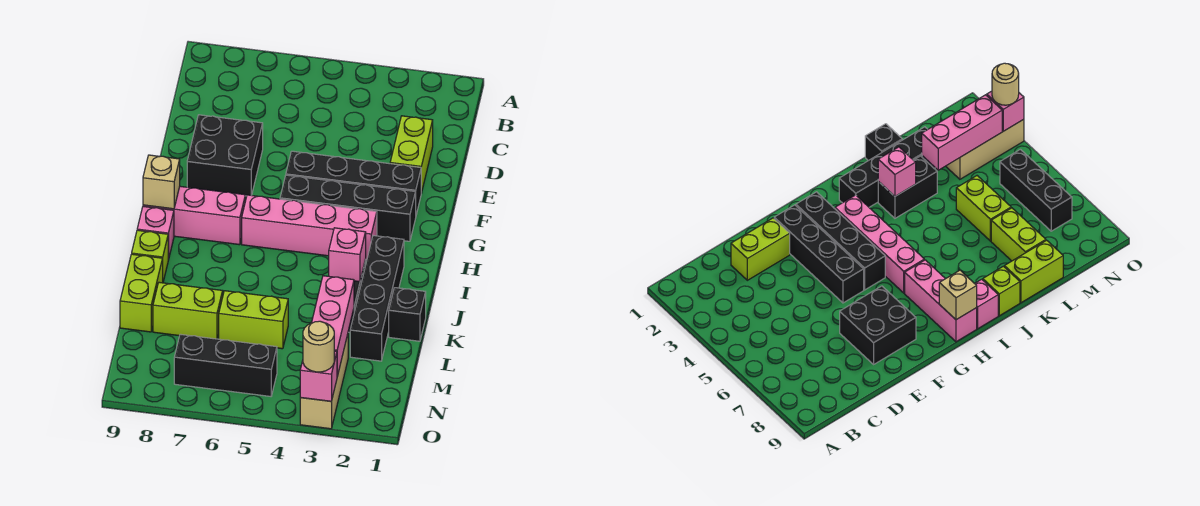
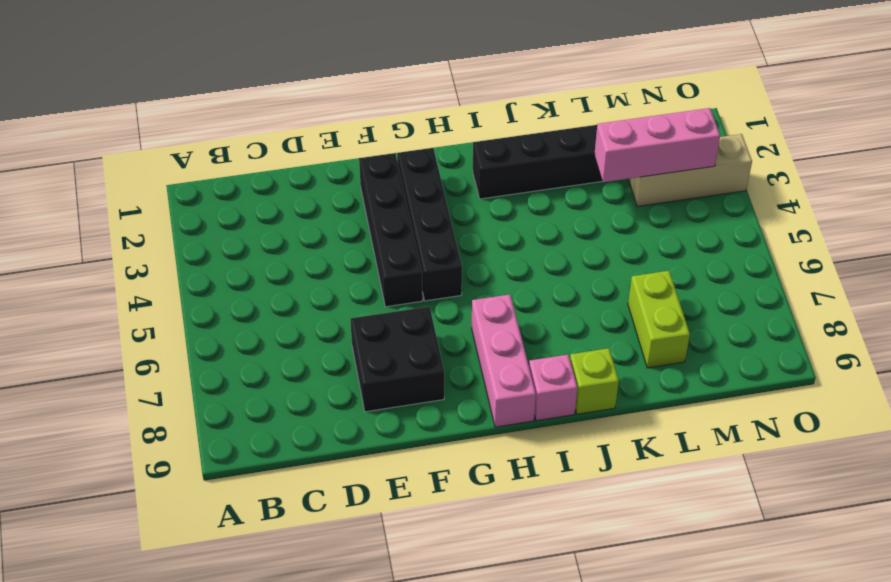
none -> lime brick D2:E2 level 1
none -> pink brick H3:H6 level 1
none -> black brick J3:K3 level 1

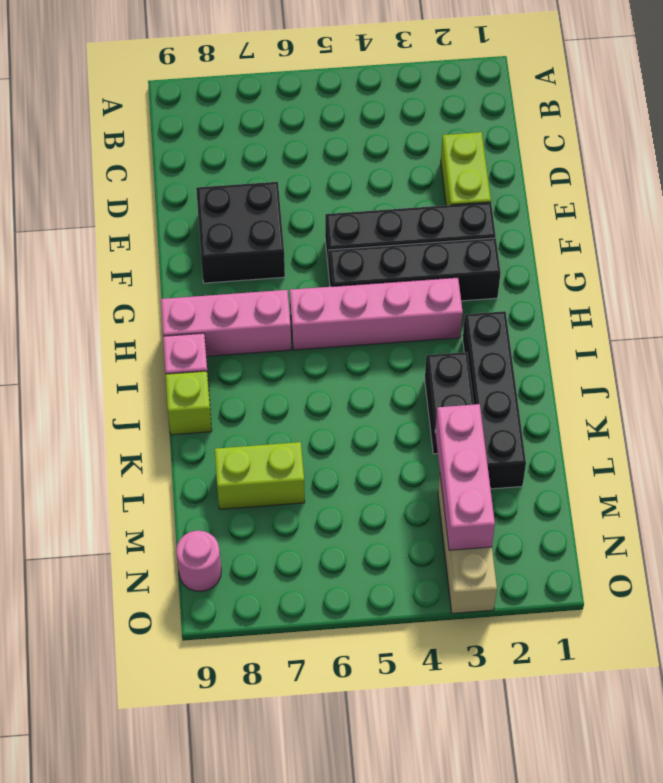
pink round brick N9 level 1 -> none
none -> black brick K1 level 1
none -> lime brick K9:L9 level 1
none -> lime brick L5:L6 level 1

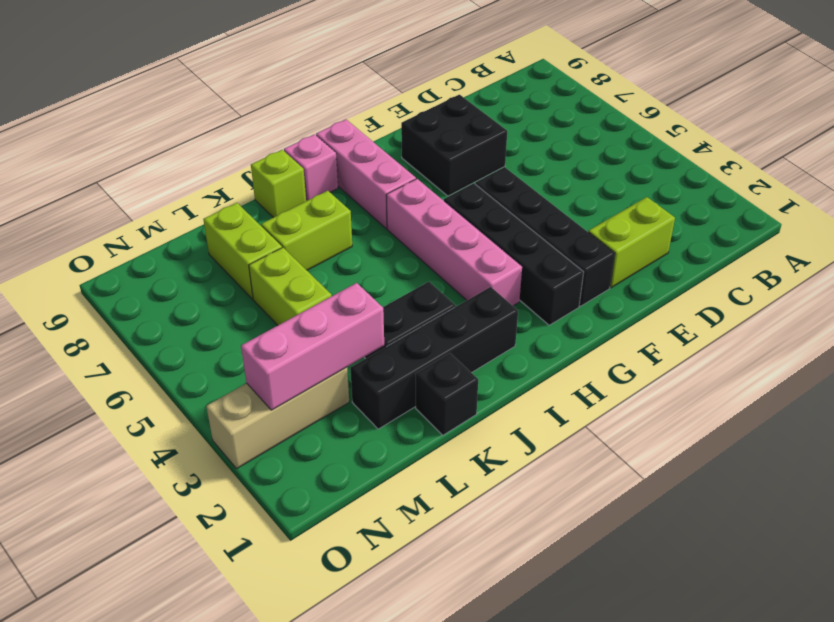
lime brick J7:K7 level 1 -> lime brick K9:L9 level 1
none -> black brick N5:N7 level 1
none -> tan brick H9 level 2
none -> pink brick J3 level 2

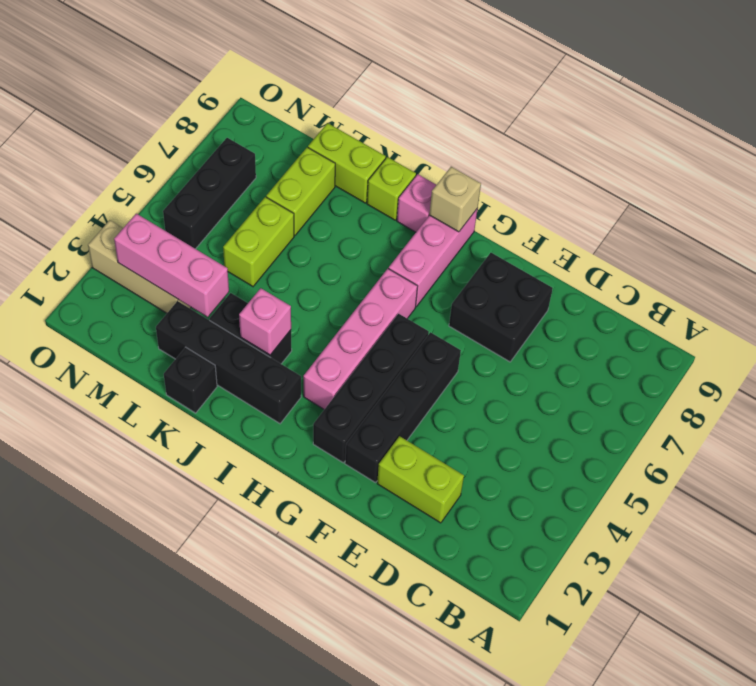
none -> pink brick O3 level 2
none -> tan round brick O3 level 3

